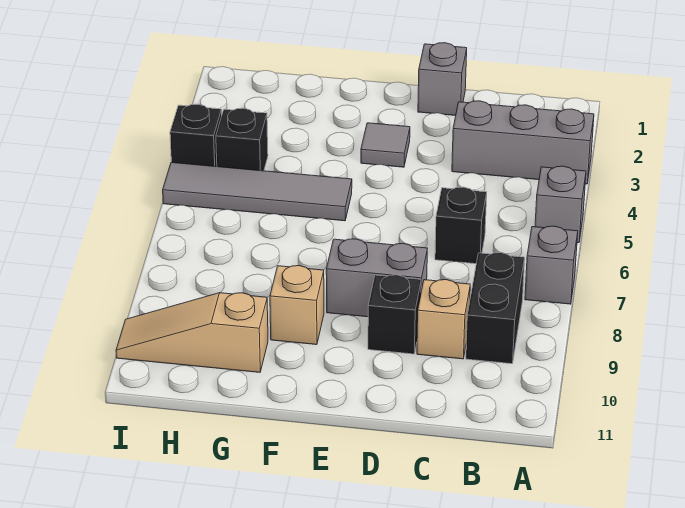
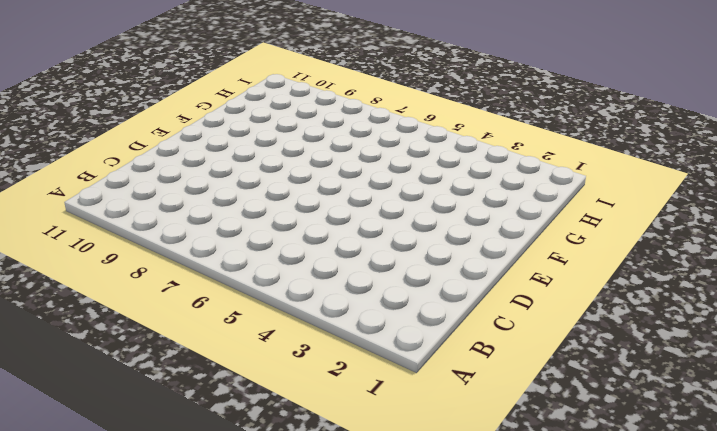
none -> grey brick A3:C3 level 1
none -> grey brick A5 level 1
none -> grey brick A7 level 1

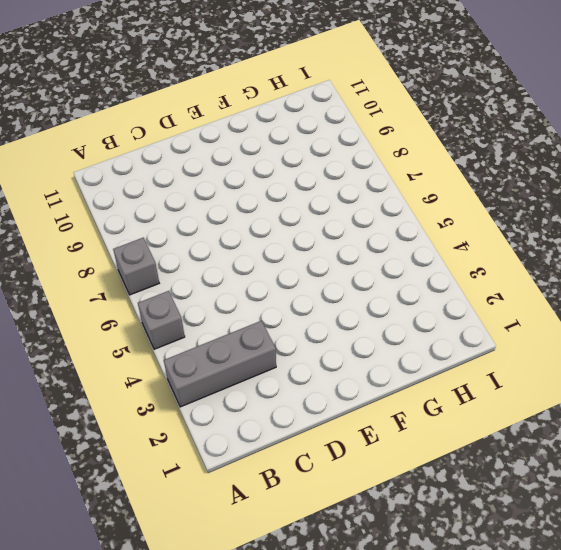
none -> black brick B8:B9 level 1
none -> black brick C6 level 1
none -> tan brick C9 level 1

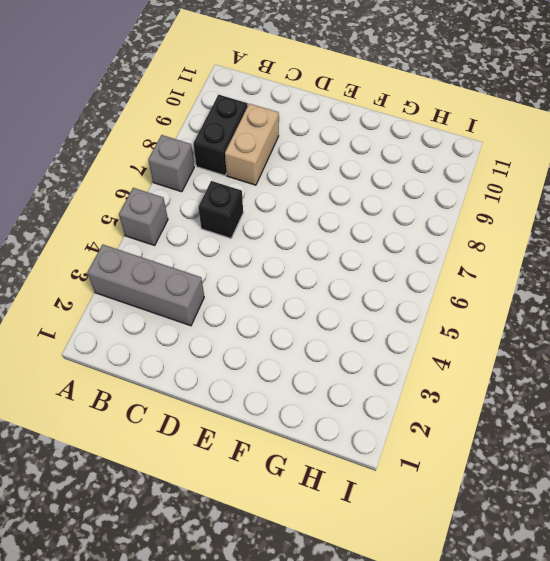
tan brick C8:C9 level 1 -> tan brick C9 level 1
none -> grey brick D1 level 1
none -> grey brick D8:E8 level 1
none -> black brick D9 level 1

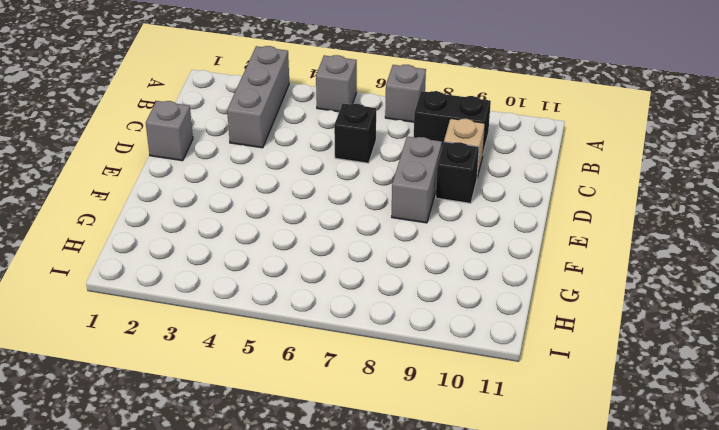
none -> grey tile E3 level 1
none -> grey tile F5:I5 level 1
none -> tan brick F9 level 1

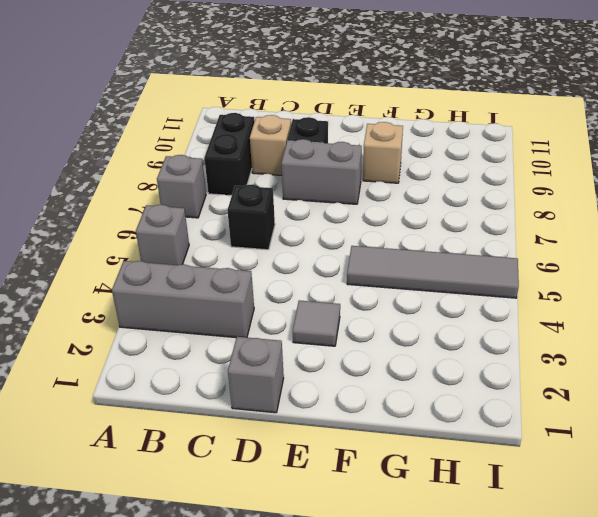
none -> tan slope G10:I10 level 1 top G
none -> black brick H4 level 1
none -> black brick I4 level 1

